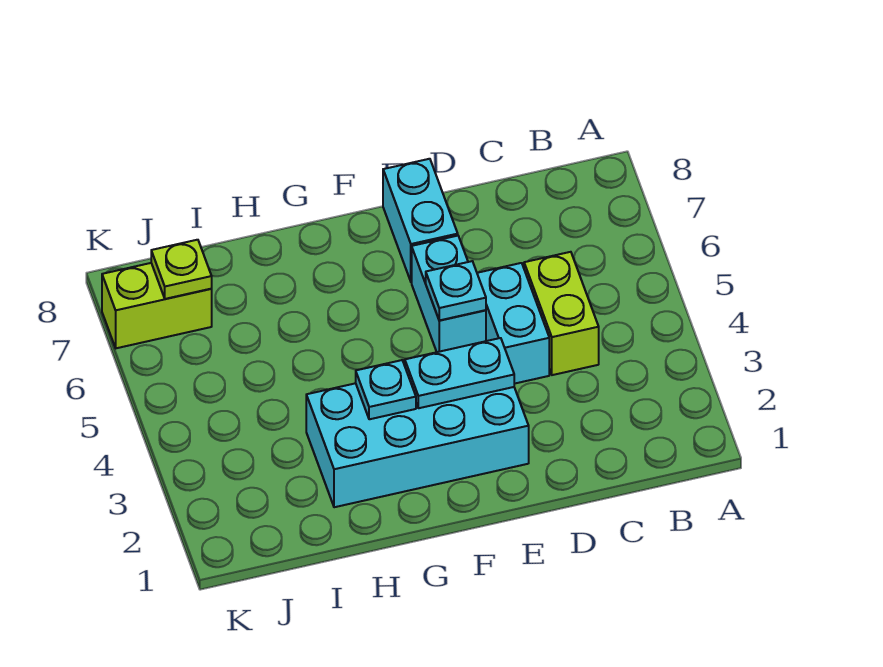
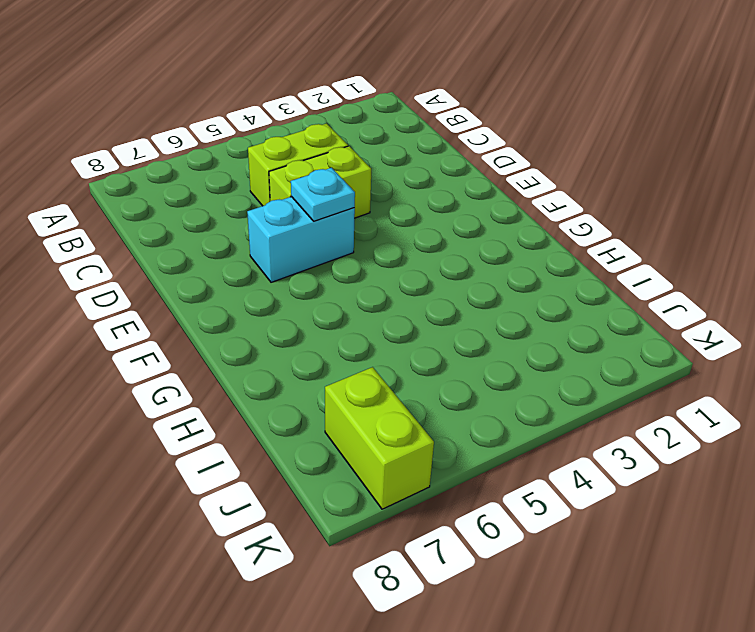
lime brick D4:D5 level 1 -> cyan brick D4:D5 level 1
none -> cyan brick E2:H3 level 1
none -> cyan brick E7:E8 level 1

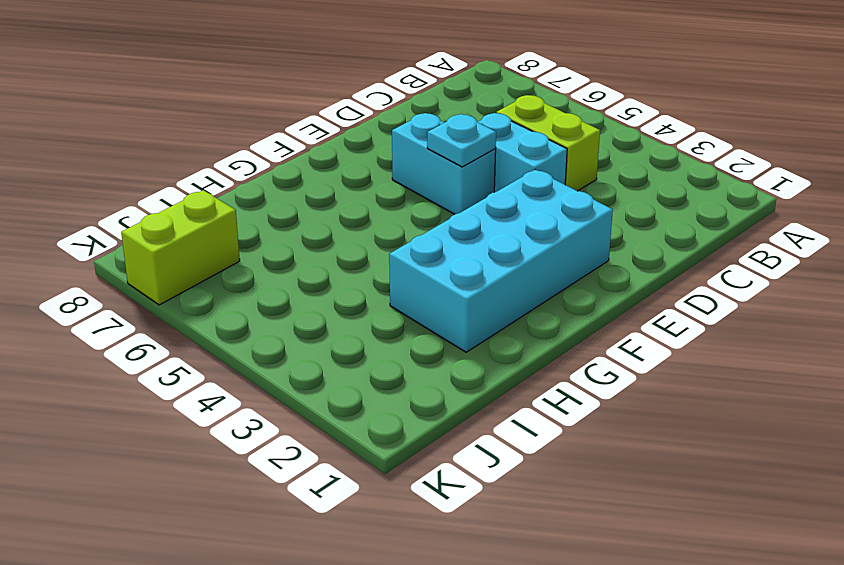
none -> cyan brick E7:E8 level 1
none -> cyan plate E3:F3 level 2

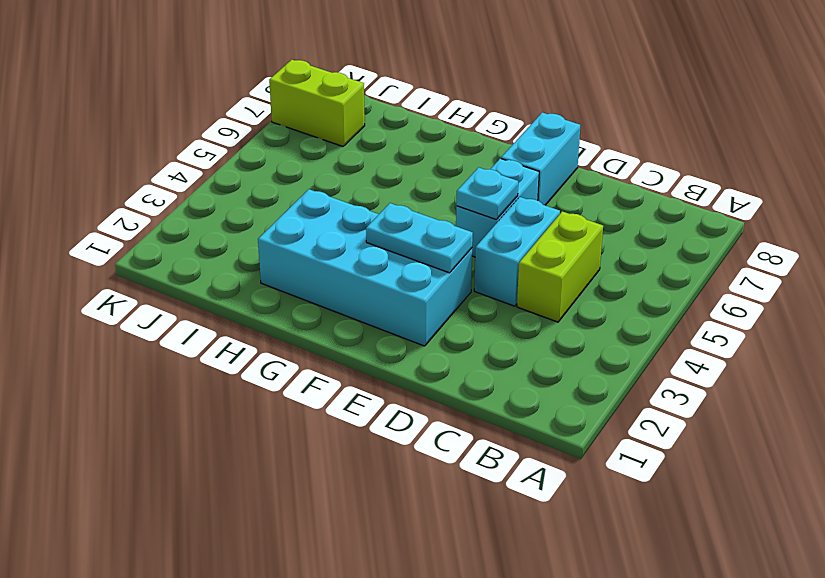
none -> cyan plate G3 level 2
none -> lime plate J7 level 2

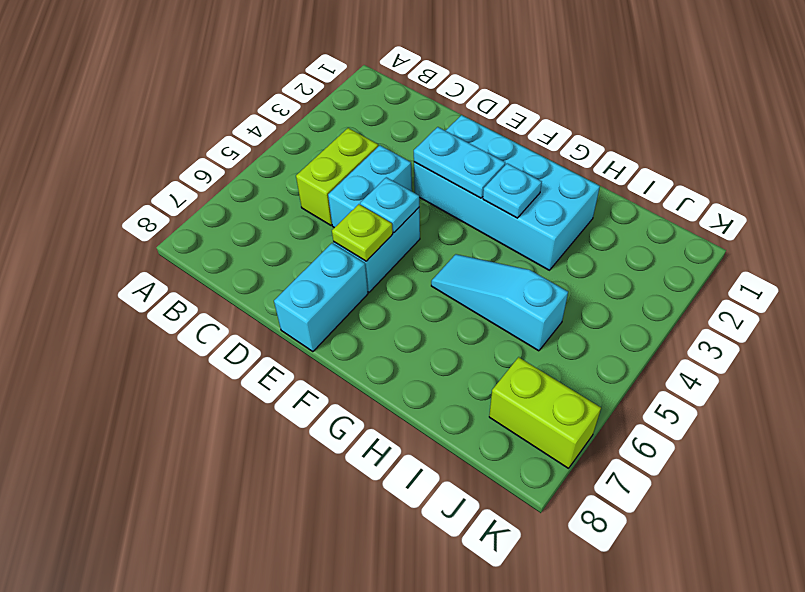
lime plate E6 level 2 -> lime plate J7 level 2
cyan slope G5:I5 level 1 top I -> none

